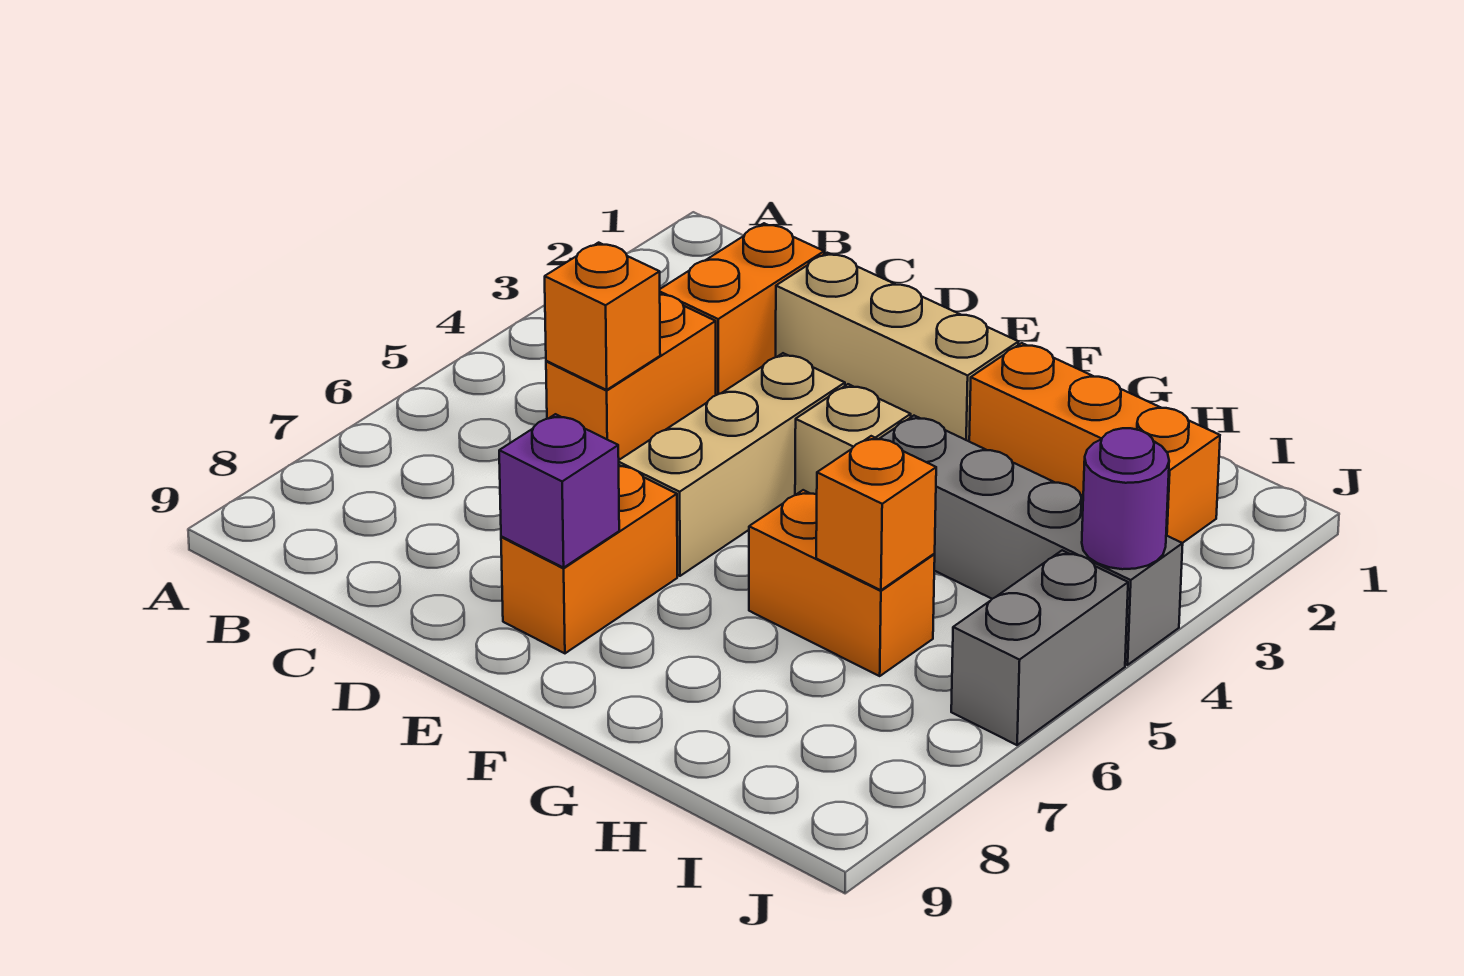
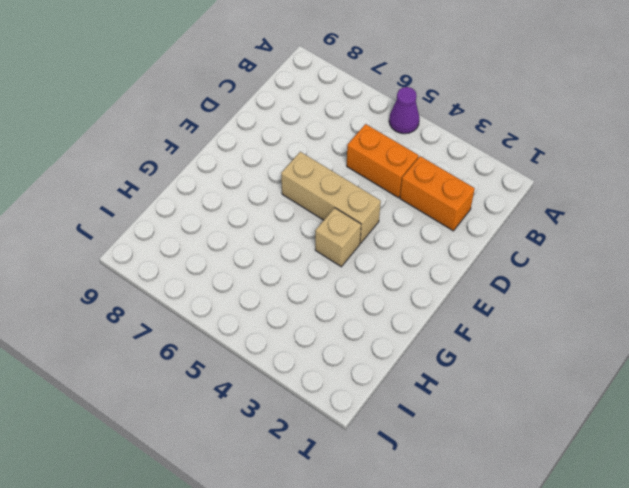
purple cone A5 level 1 -> none
none -> tan brick D2:F2 level 1
none -> orange brick E7:E8 level 1
none -> orange brick G2:I2 level 1

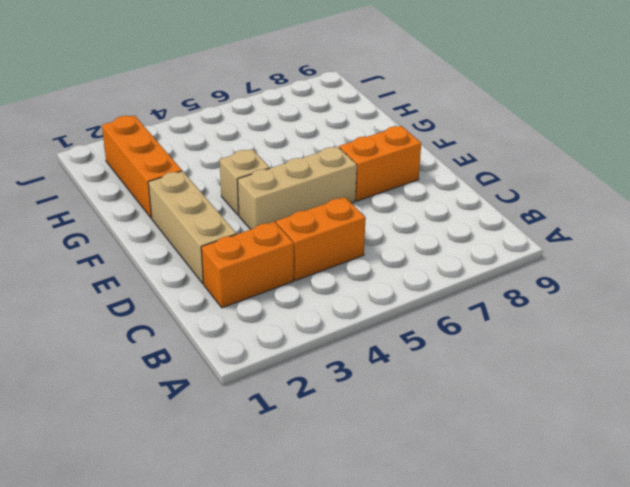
none -> grey brick G4:J4 level 1
none -> orange brick G6:H6 level 1
none -> grey brick J5:J6 level 1

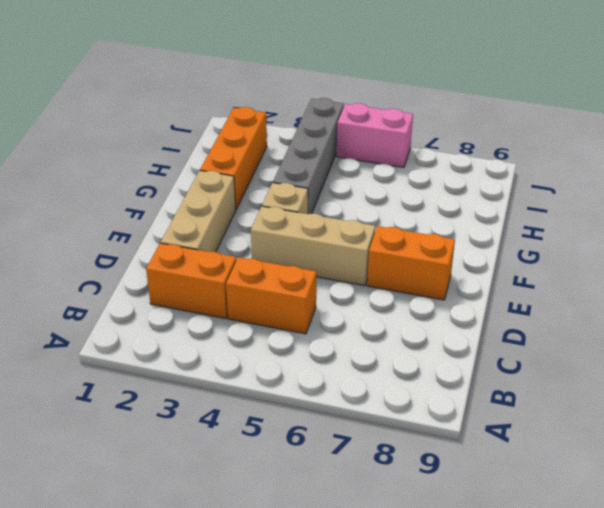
pink brick J5:J6 level 1 -> grey brick J5:J6 level 1
none -> orange brick G6:H6 level 1
none -> orange brick C5 level 2
none -> purple brick E8 level 2

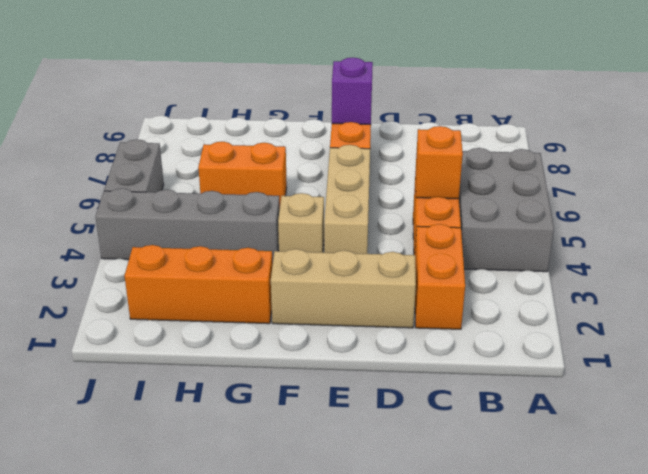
grey brick A4:B6 level 1 -> none
none -> orange brick H6 level 2
none -> purple round brick J4 level 2

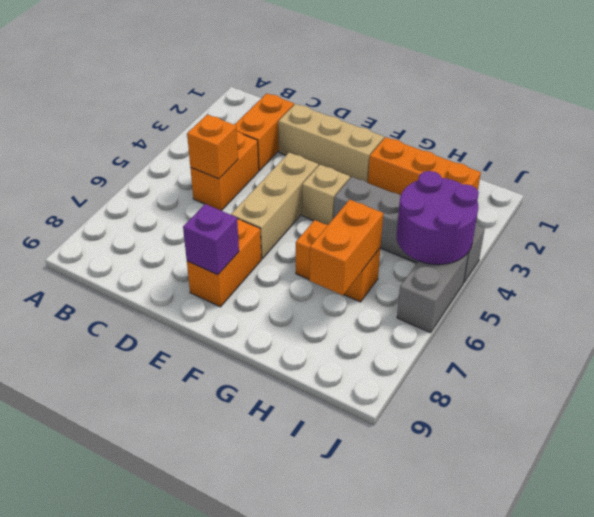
orange brick H6:H7 level 2 -> orange brick H6 level 2
purple round brick I4:J5 level 2 -> purple round brick J4 level 2

